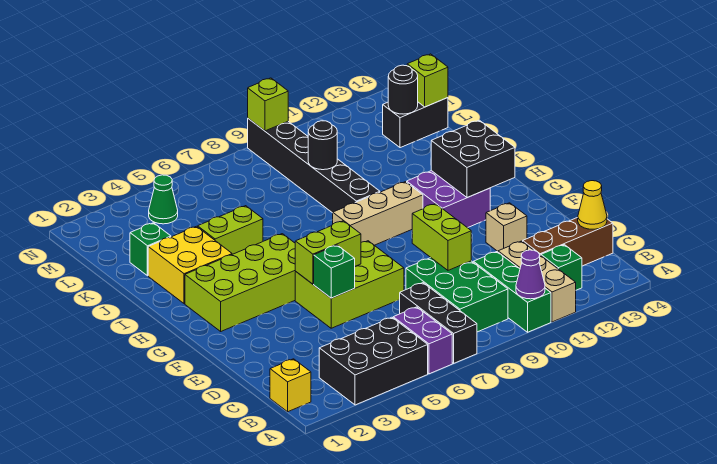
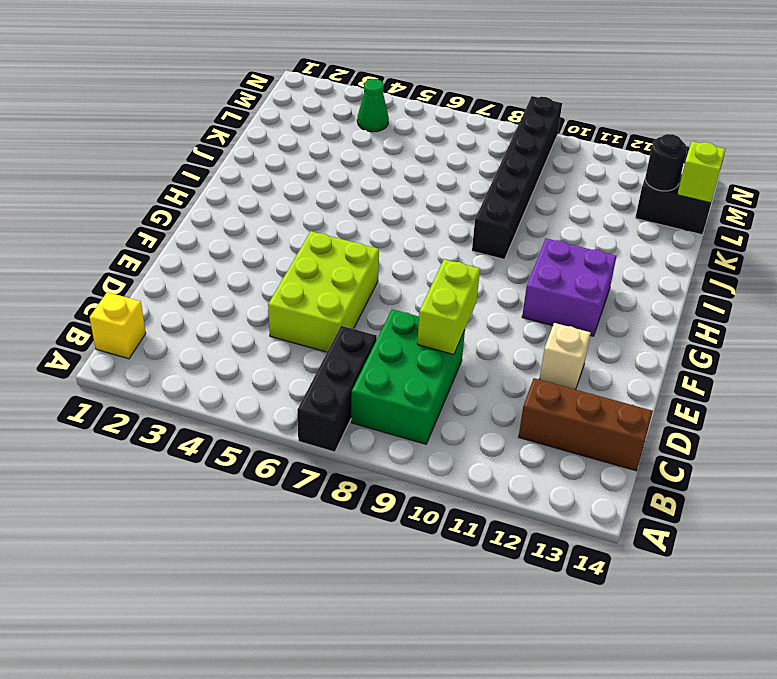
lime brick D5:F6 level 1 -> lime brick E5:F7 level 1
none -> black brick A3:B5 level 1
none -> purple brick A6:B6 level 1
none -> green brick A10:C10 level 1
none -> tan brick A11:C11 level 1

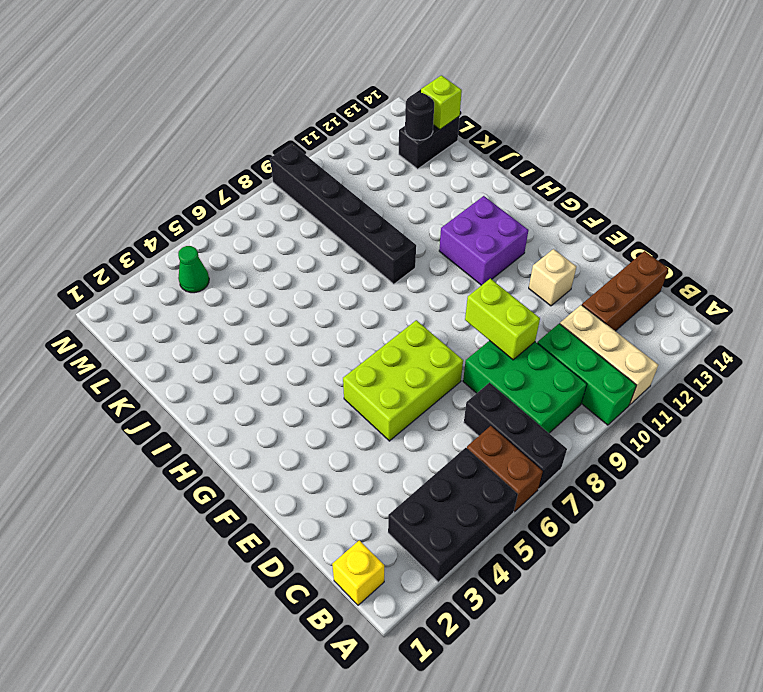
brown brick A6:B6 level 1 -> purple brick A6:B6 level 1
none -> green brick B12 level 1
none -> lime brick G2:H5 level 1
none -> tan brick H8:H10 level 1
none -> yellow brick I2:J3 level 1

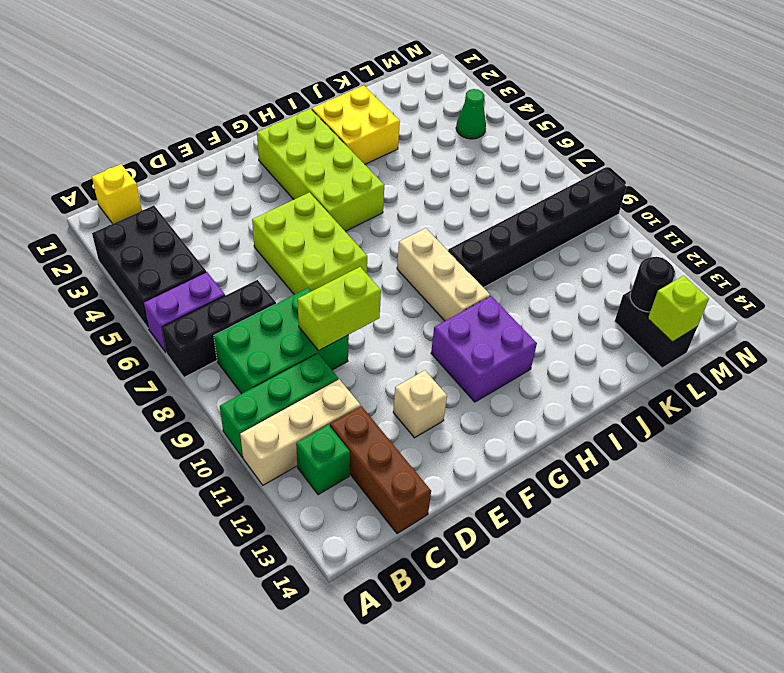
none -> lime brick J4:J5 level 1
none -> green brick K2 level 1
none -> purple cone A10 level 2
none -> yellow cone C14 level 2

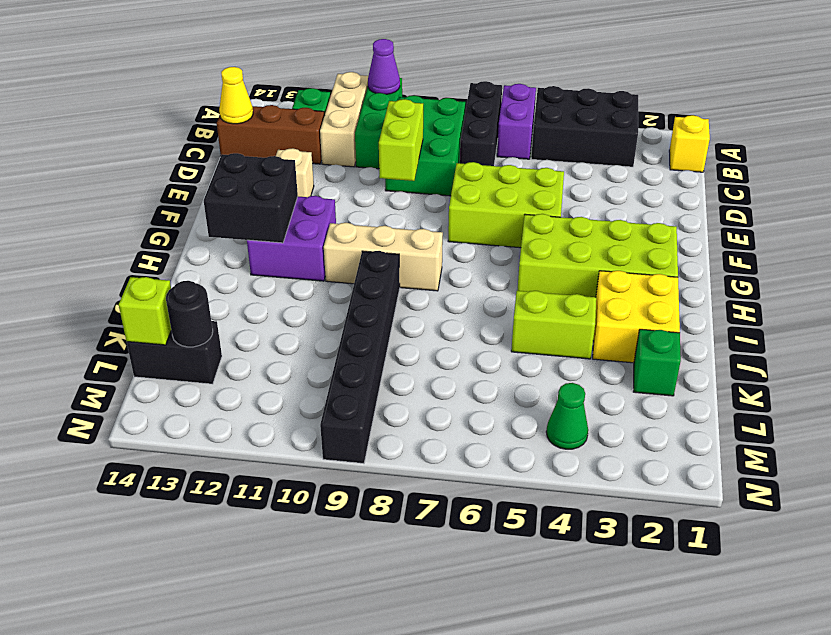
none -> green brick E5 level 2
none -> lime brick F5:F6 level 2
none -> black round brick K9 level 2
none -> lime brick N9 level 2

